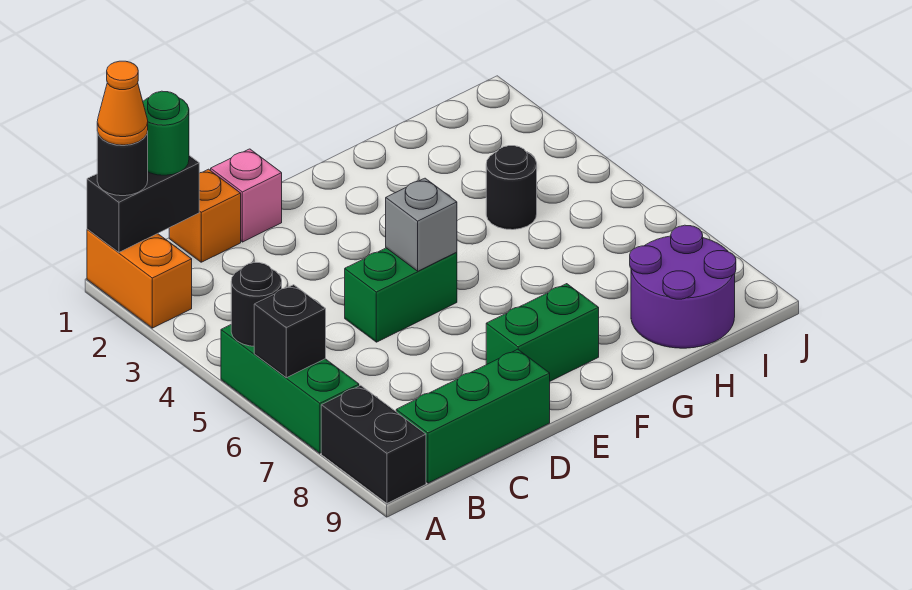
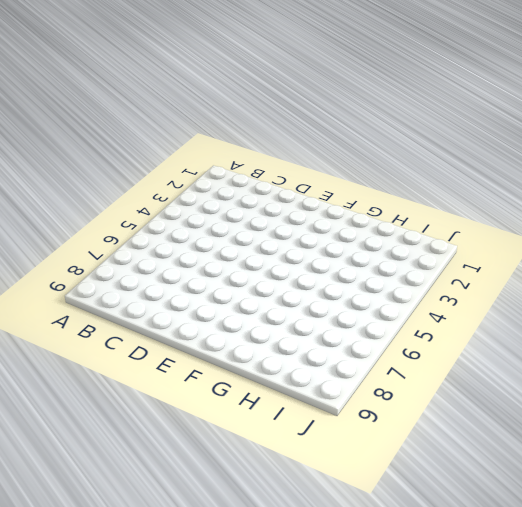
none -> orange brick A1:A2 level 1
none -> green brick A5:A7 level 1
none -> black brick A8:A9 level 1

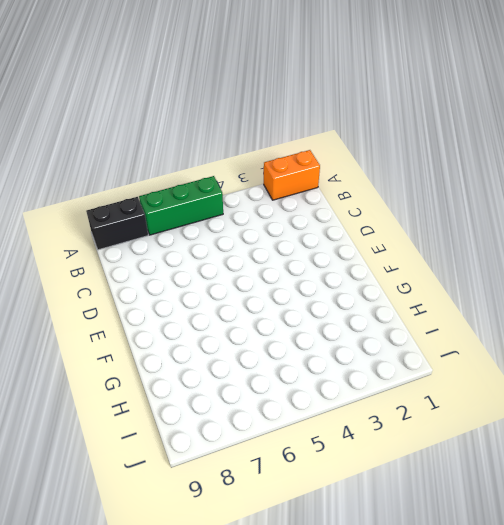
none -> green brick B9:D9 level 1
none -> orange brick C1 level 1
none -> pink brick D1 level 1

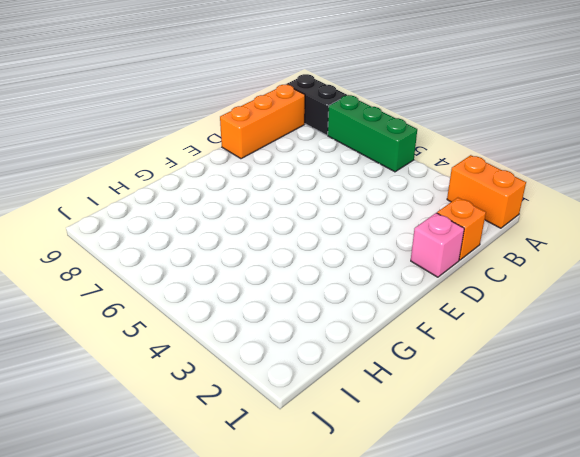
orange brick B9:D9 level 1 -> green brick B9:D9 level 1
none -> green brick D5:E5 level 1
none -> green brick E8:F8 level 1
none -> black round brick H4 level 1

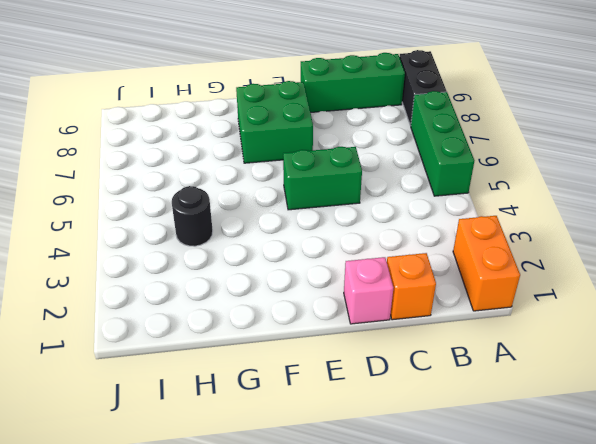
green brick E7:F8 level 1 -> green brick E8:F8 level 1
none -> purple round brick H8:I9 level 1
none -> black brick A1:B1 level 2
none -> black round brick A5 level 2

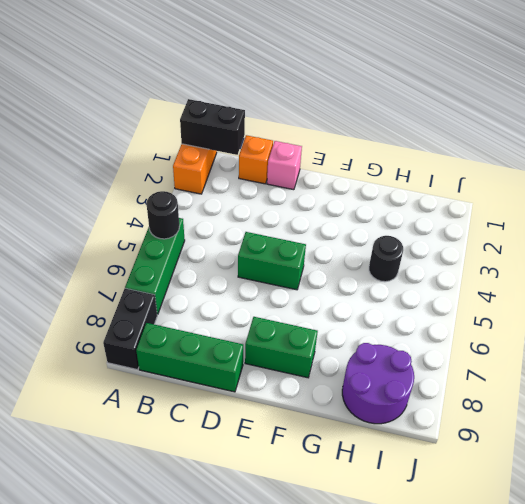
none -> black brick A6 level 2
none -> grey brick E5 level 2
none -> black round brick A1 level 3

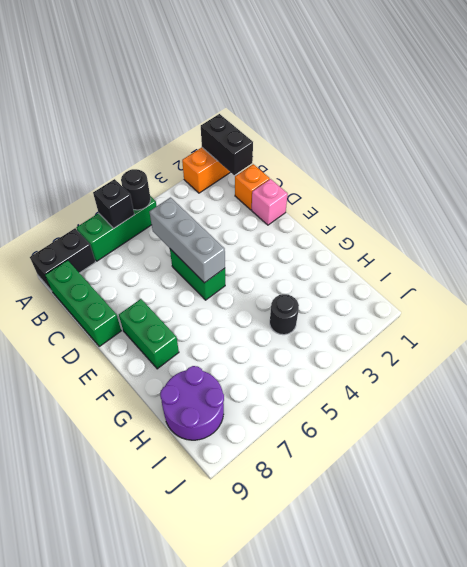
grey brick C5:E5 level 2 -> grey brick E5 level 2
none -> black round brick A1 level 3
none -> green round brick B1 level 3
none -> orange cone A1 level 4

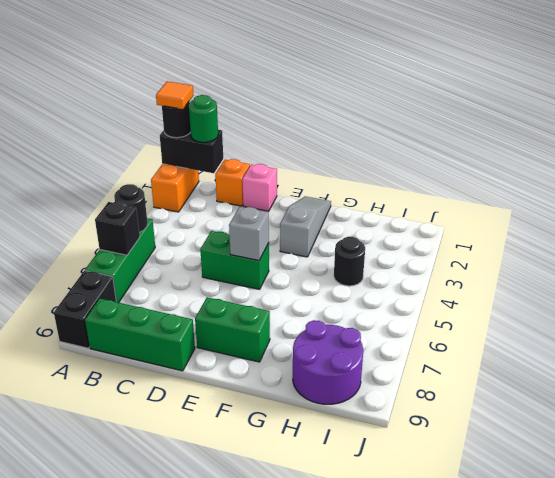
orange tile A1 level 4 -> orange cone A1 level 4
grey slope F1:F3 level 1 top 3 -> none

